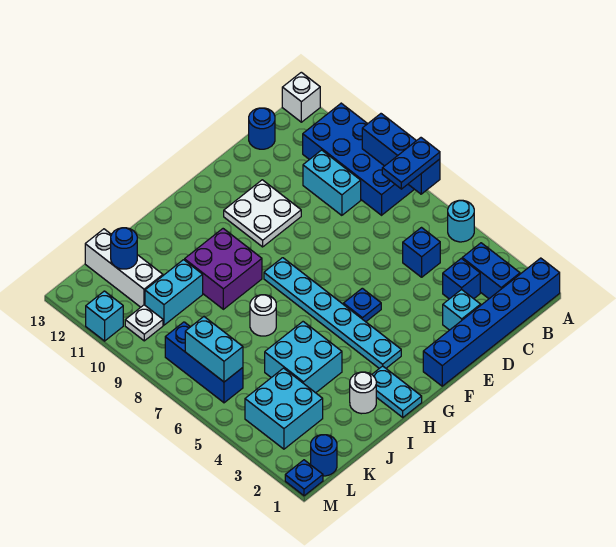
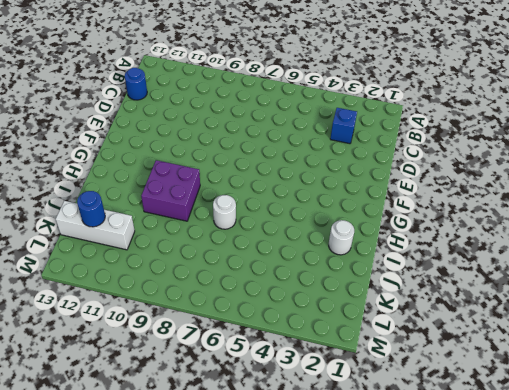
none -> blue brick A1:F1 level 1
none -> cyan round brick A5 level 1
none -> blue brick A8:B11 level 1
none -> white brick A13 level 1

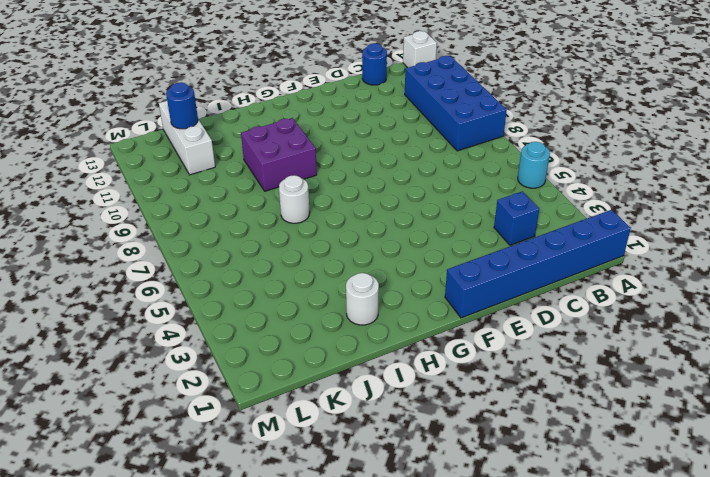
none -> blue brick B2:B3 level 1
none -> blue brick C5 level 1
none -> cyan brick C9:C10 level 1
none -> cyan brick D2 level 1

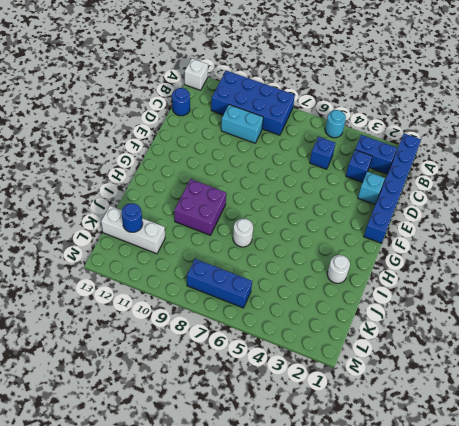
none -> white plate E10:F11 level 1
none -> blue plate F5 level 1
none -> cyan plate G3:G8 level 1
none -> cyan plate H1:H2 level 1

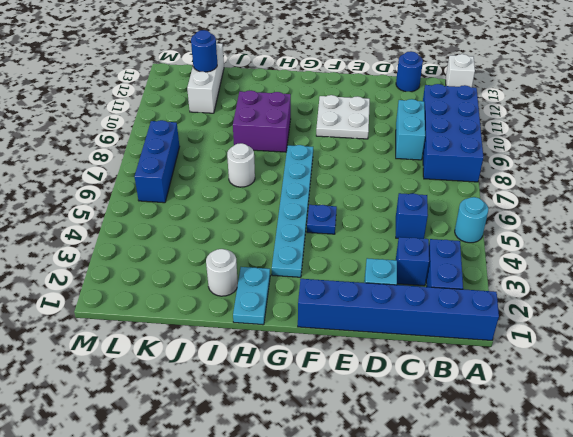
none -> cyan brick I4:J5 level 1
none -> cyan brick J10:K10 level 1
none -> cyan brick K3:L4 level 1
none -> blue round brick L1 level 1

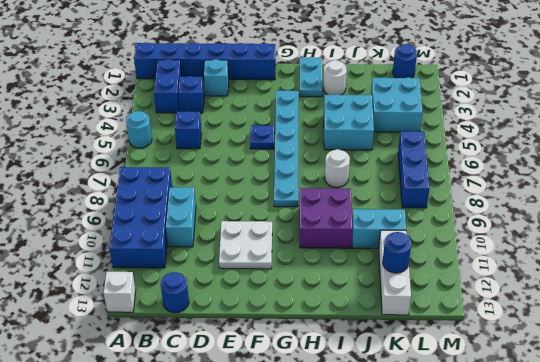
none -> white plate L10 level 1
none -> blue plate M1 level 1
none -> cyan brick M11 level 1
none -> blue brick A7:A9 level 2

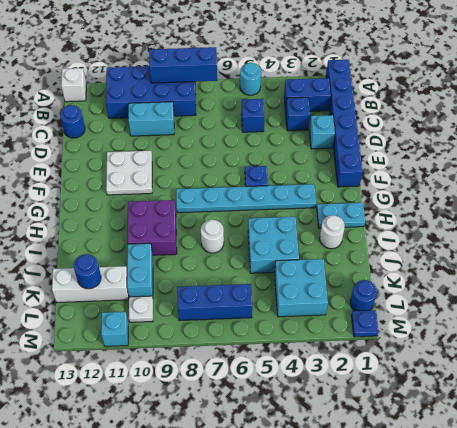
none -> cyan brick L6:L7 level 2
none -> blue plate A7:B7 level 3

